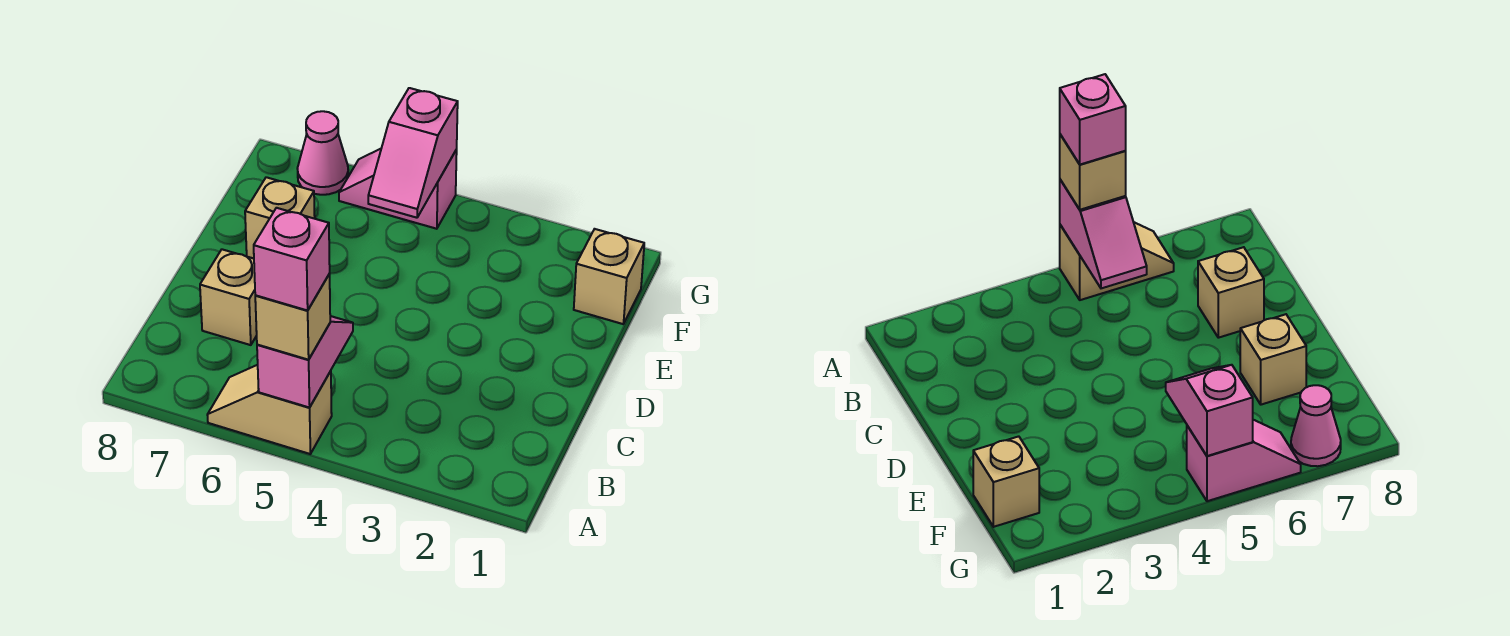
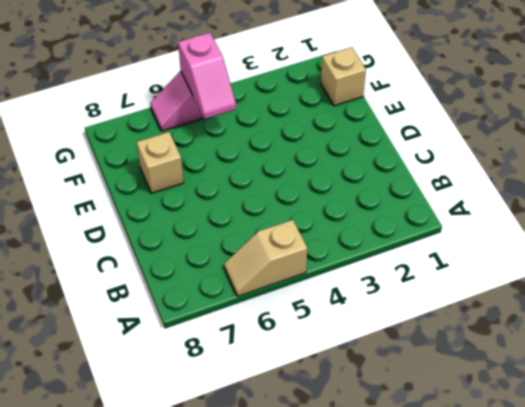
none -> tan brick C7 level 1
none -> pink cone G7 level 1

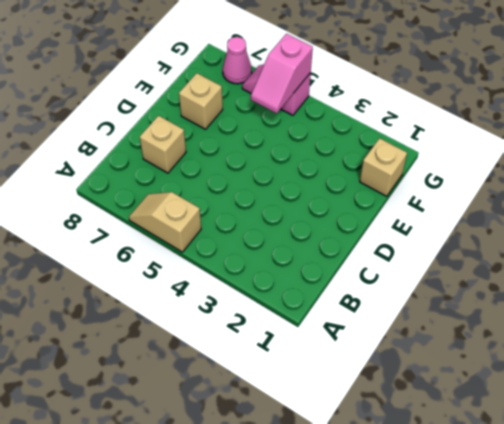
none -> pink slope A5:B5 level 2 top A
none -> tan brick A5 level 3

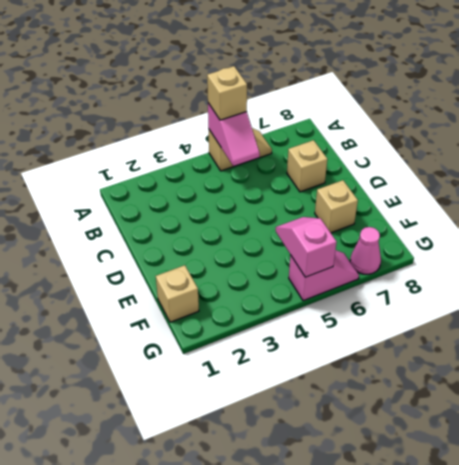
none -> pink brick A5 level 4

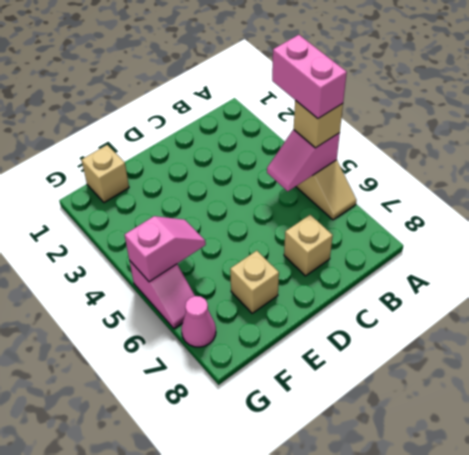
pink brick A4:A5 level 4 -> pink brick A5 level 4

